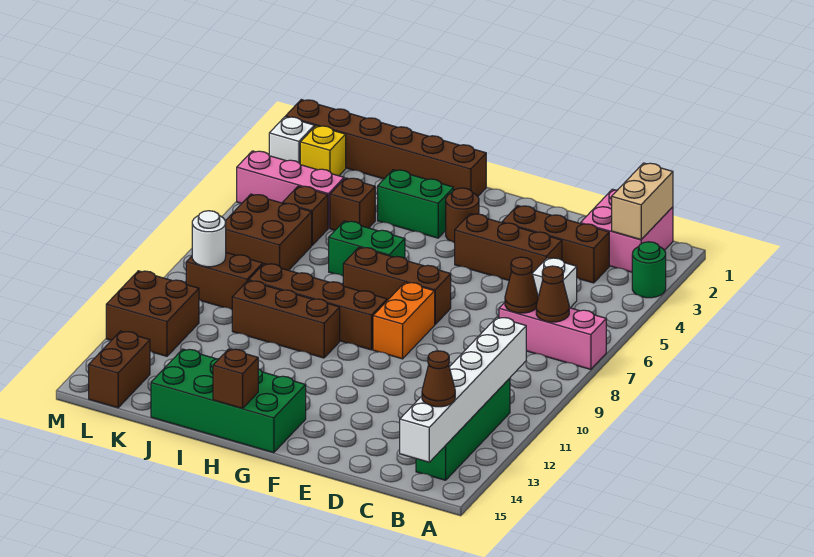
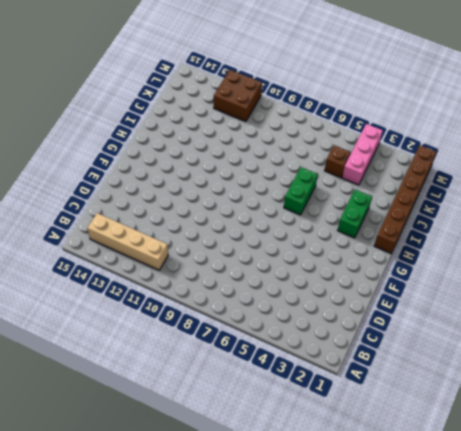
tan brick B11:B14 level 1 -> green brick B11:B14 level 1
none -> green round brick A3 level 1
none -> pink brick A7:C7 level 1
none -> pink brick B1:C2 level 1
none -> brown brick C3:E3 level 1

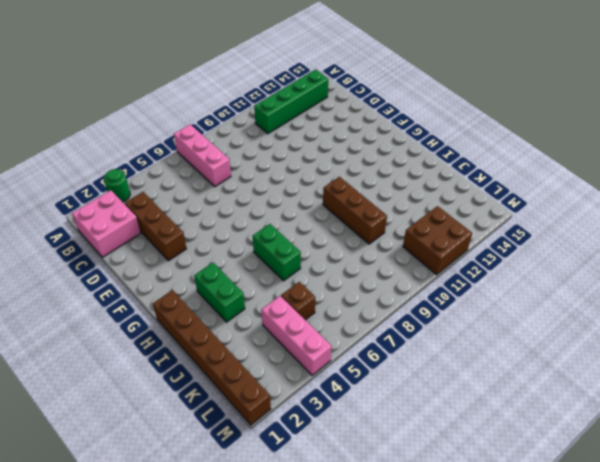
none -> white brick C5 level 1
none -> brown brick D4:F4 level 1
none -> brown brick F7:H7 level 1
none -> orange brick F8:F9 level 1

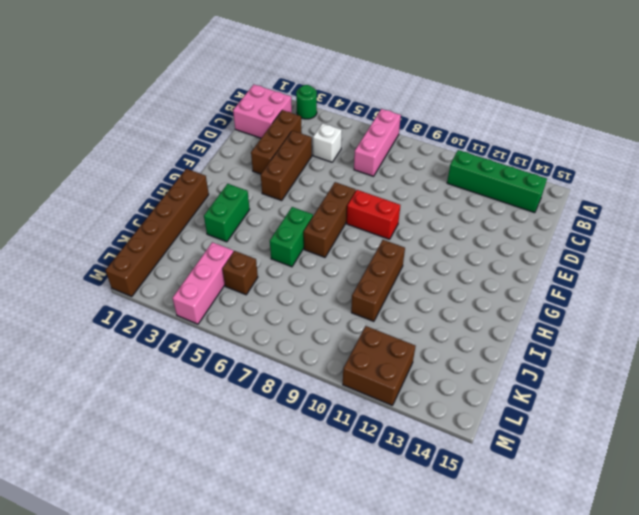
red brick F8:F9 level 1 -> orange brick F8:F9 level 1
none -> brown round brick G3 level 1
none -> brown brick G9:J9 level 1
none -> green brick G14:J15 level 1
none -> brown brick J4 level 1

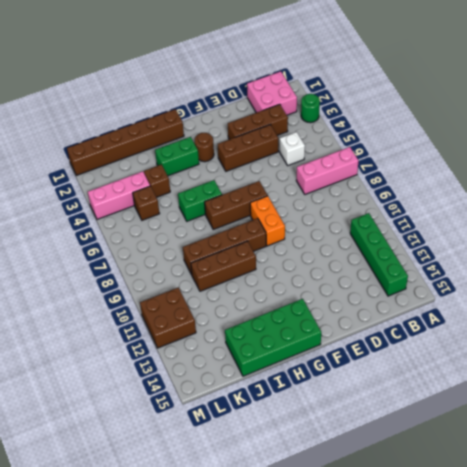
none -> brown brick K6:L7 level 1
none -> brown brick K9:L9 level 1
none -> yellow brick L2 level 1
none -> brown brick L14:L15 level 1

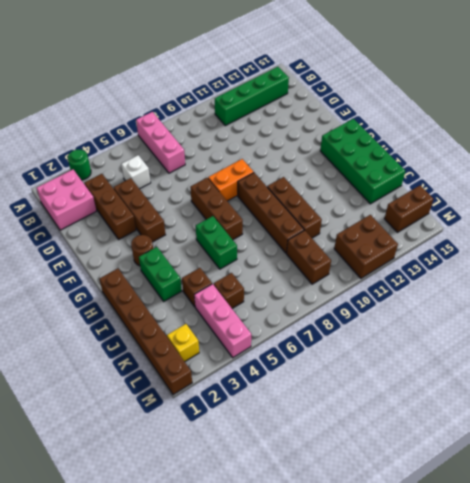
none -> brown brick K6:L7 level 1
none -> white brick M2 level 1
none -> tan brick B1:B2 level 2
none -> brown cone B7 level 2

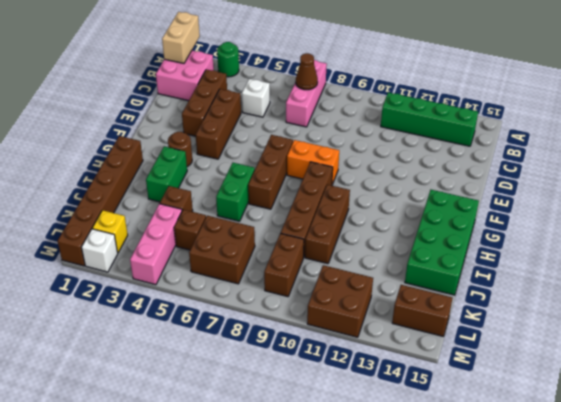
tan brick A1:B1 level 2 -> tan brick B1:B2 level 2
none -> white brick B10:B15 level 2
none -> brown cone C7 level 2
none -> brown brick H15 level 2
none -> white round brick L9 level 2

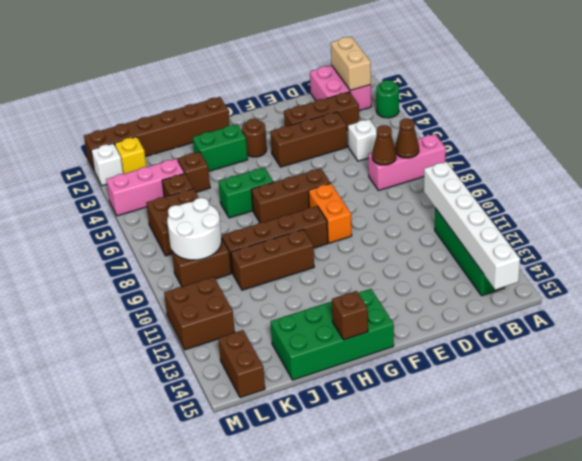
white round brick K8:L9 level 2 -> white round brick L9 level 2
none -> brown cone B14 level 3

